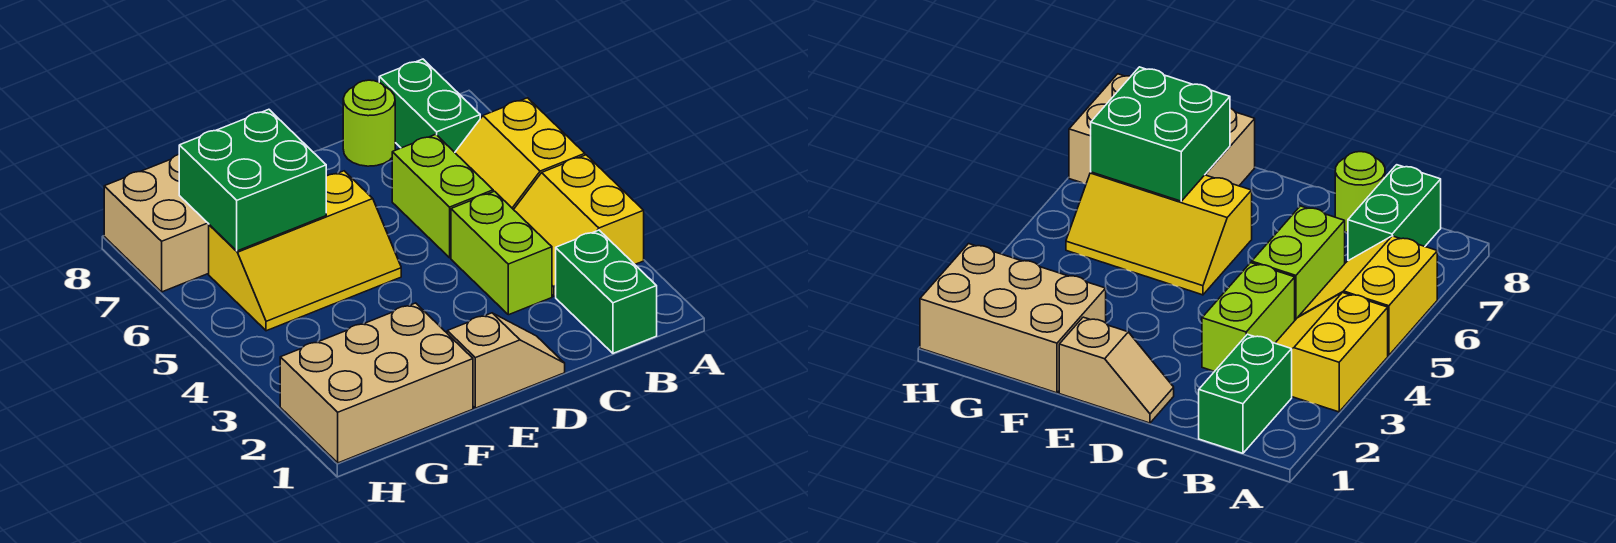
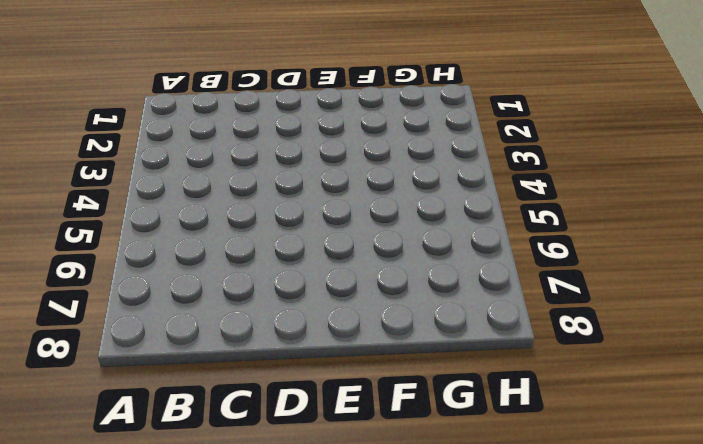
none -> yellow slope A3:B4 level 1 top A
none -> yellow slope A5:B6 level 1 top A
none -> green brick B1:B2 level 1

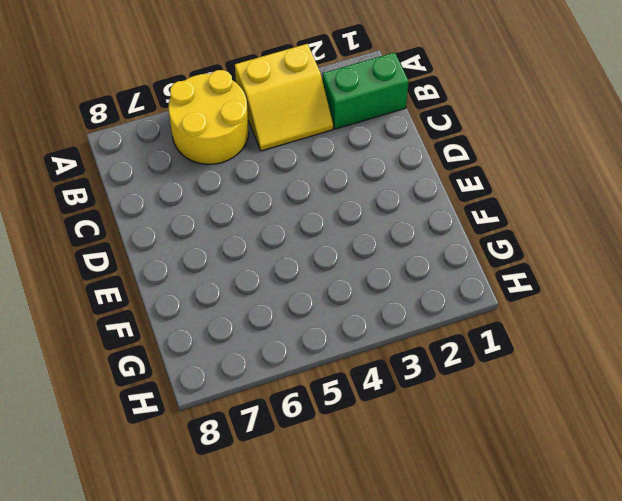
yellow round brick A5:B6 level 1 -> yellow slope A5:B6 level 1 top A
none -> green brick B7:B8 level 1
none -> lime brick C3:C4 level 1
none -> lime brick C5:C6 level 1

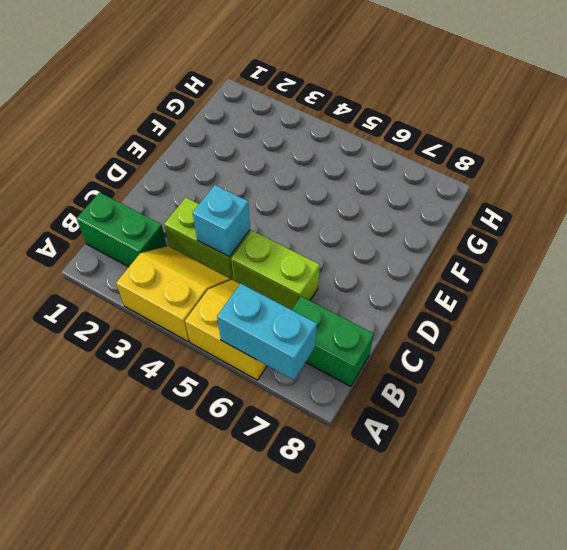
cyan brick A6:A7 level 2 -> none
cyan brick C4 level 2 -> none
none -> lime round brick C8 level 1
none -> tan slope D1:E1 level 1 top E
none -> yellow slope E5:G6 level 1 top 6

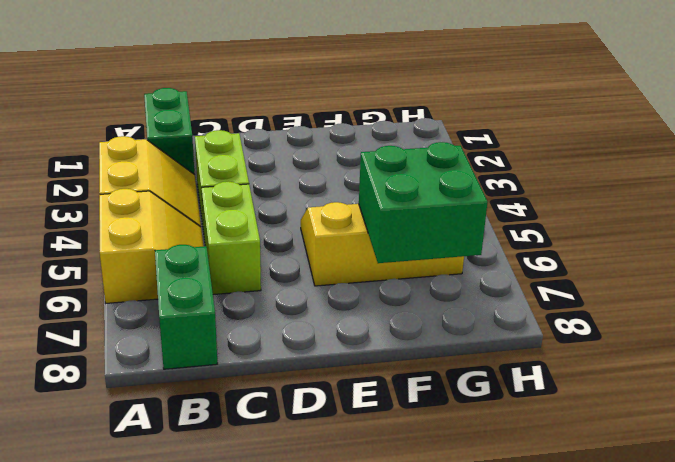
none -> lime round brick C8 level 1
none -> tan slope D1:E1 level 1 top E
none -> tan brick F1:H2 level 1

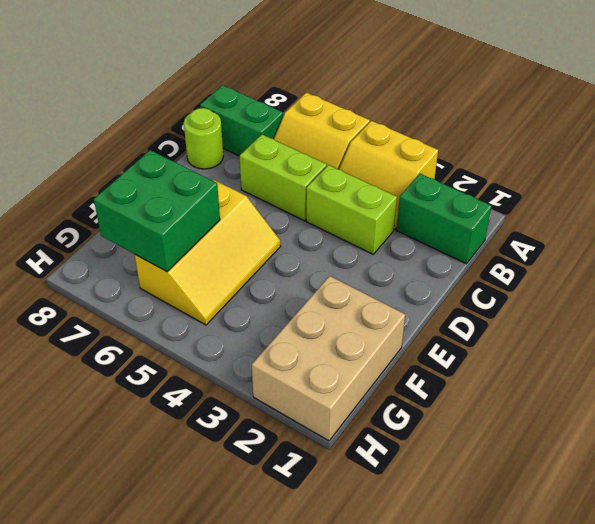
none -> tan slope D1:E1 level 1 top E
none -> tan brick F7:H8 level 1

